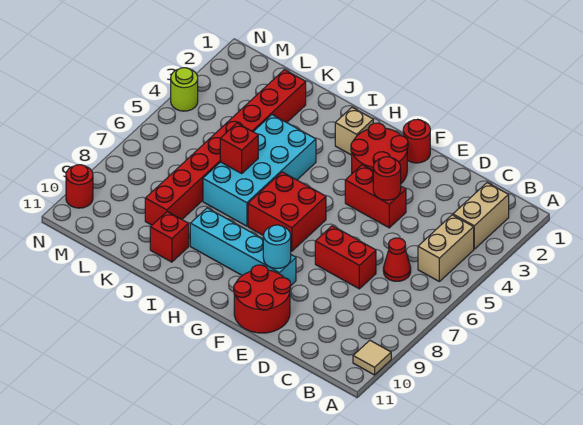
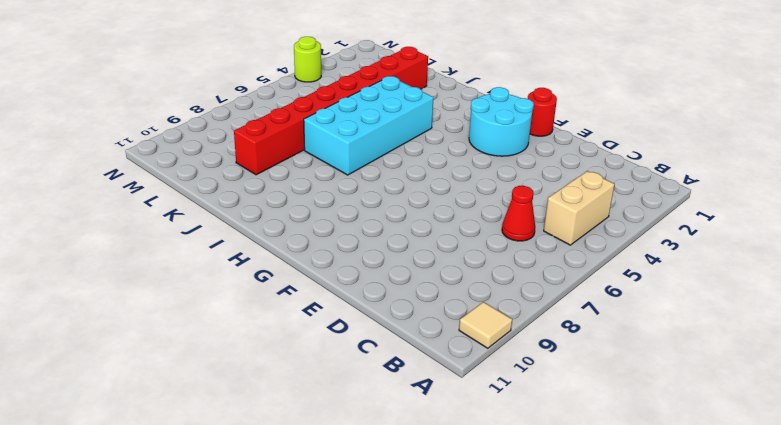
cyan round brick F2:G3 level 1 -> red round brick F2:G3 level 1
none -> tan brick B2:B3 level 1
none -> red brick D7:E7 level 1
none -> red brick E4:F4 level 1

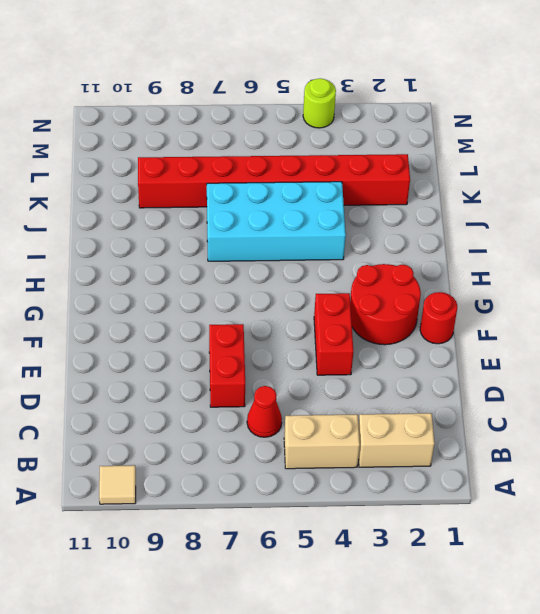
none -> red round brick E10:F11 level 1
none -> cyan brick F9:I9 level 1
none -> red brick G6:H7 level 1

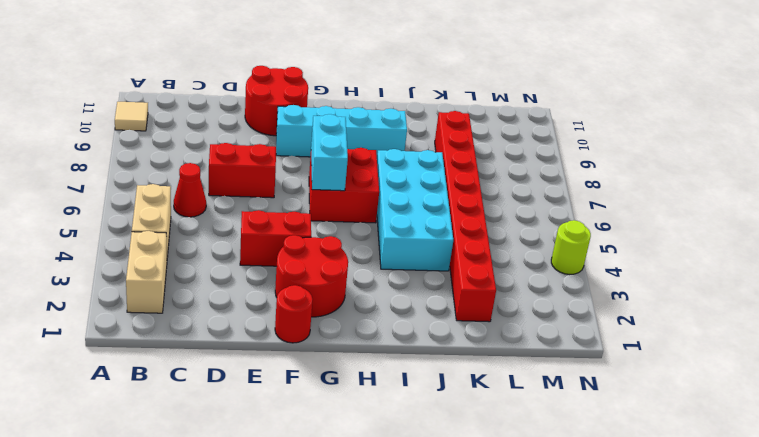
cyan brick G6:G7 level 2 -> none
none -> tan brick H2 level 1
none -> red brick J10 level 1
none -> red round brick N10 level 1

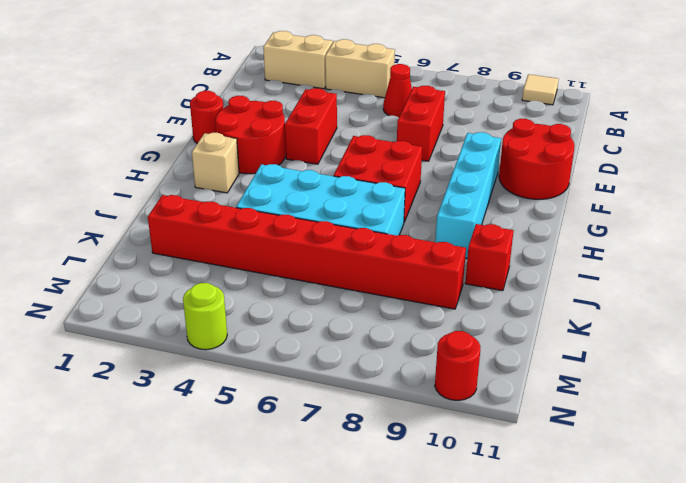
none -> red round brick E4 level 2
none -> cyan round brick F9 level 2
none -> red brick J6 level 2

